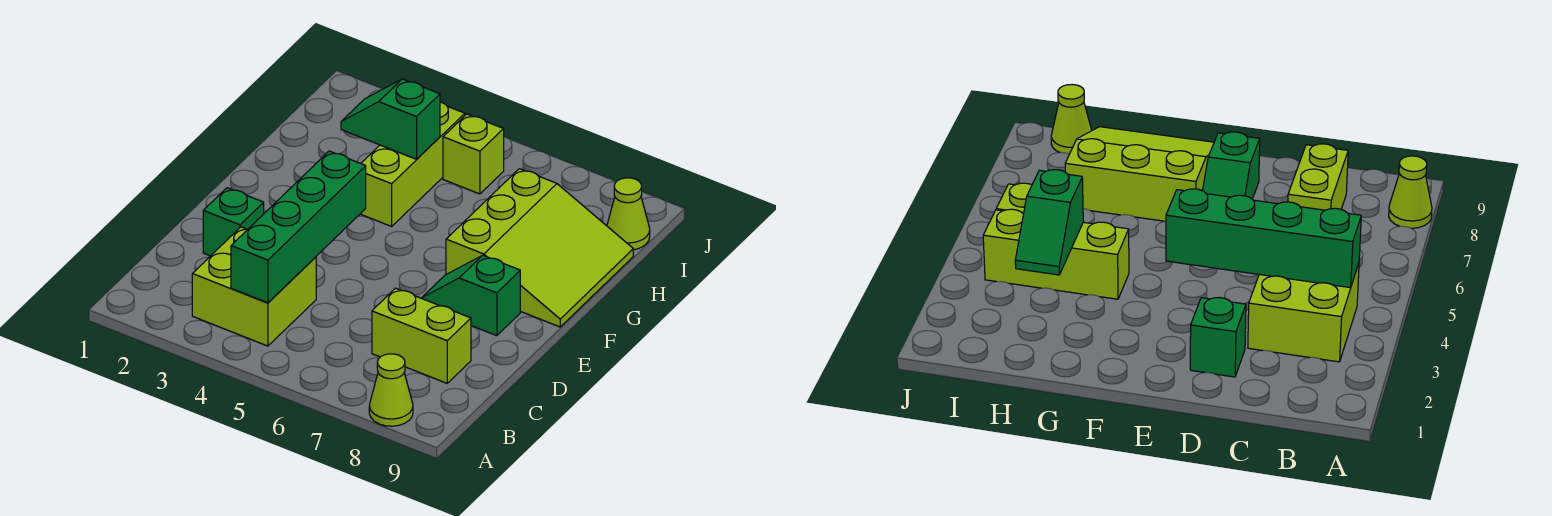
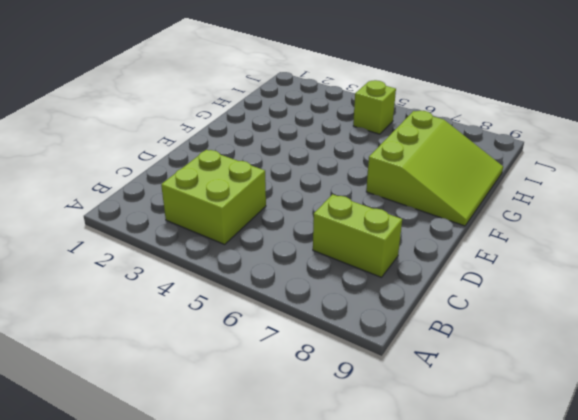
none -> lime cone A8 level 1
none -> green brick D2 level 1

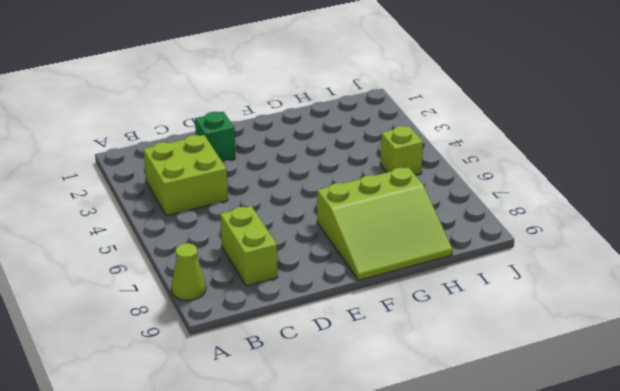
none -> green slope E7:E8 level 1 top 8
none -> lime brick G4:I4 level 1

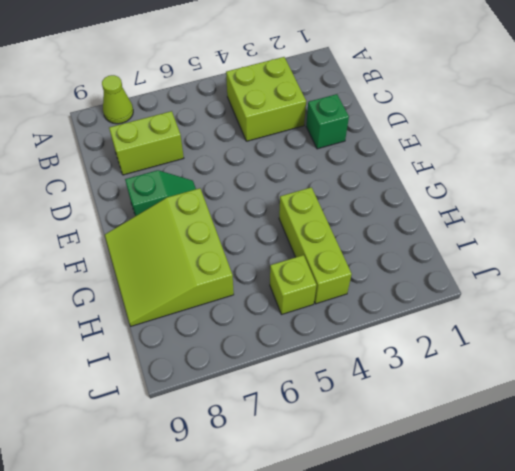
none -> lime cone I9 level 1
none -> green brick B4:E4 level 2

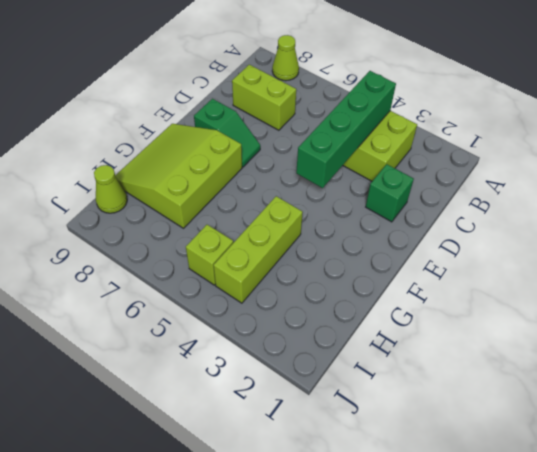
none -> green slope H3:H4 level 2 top 4

